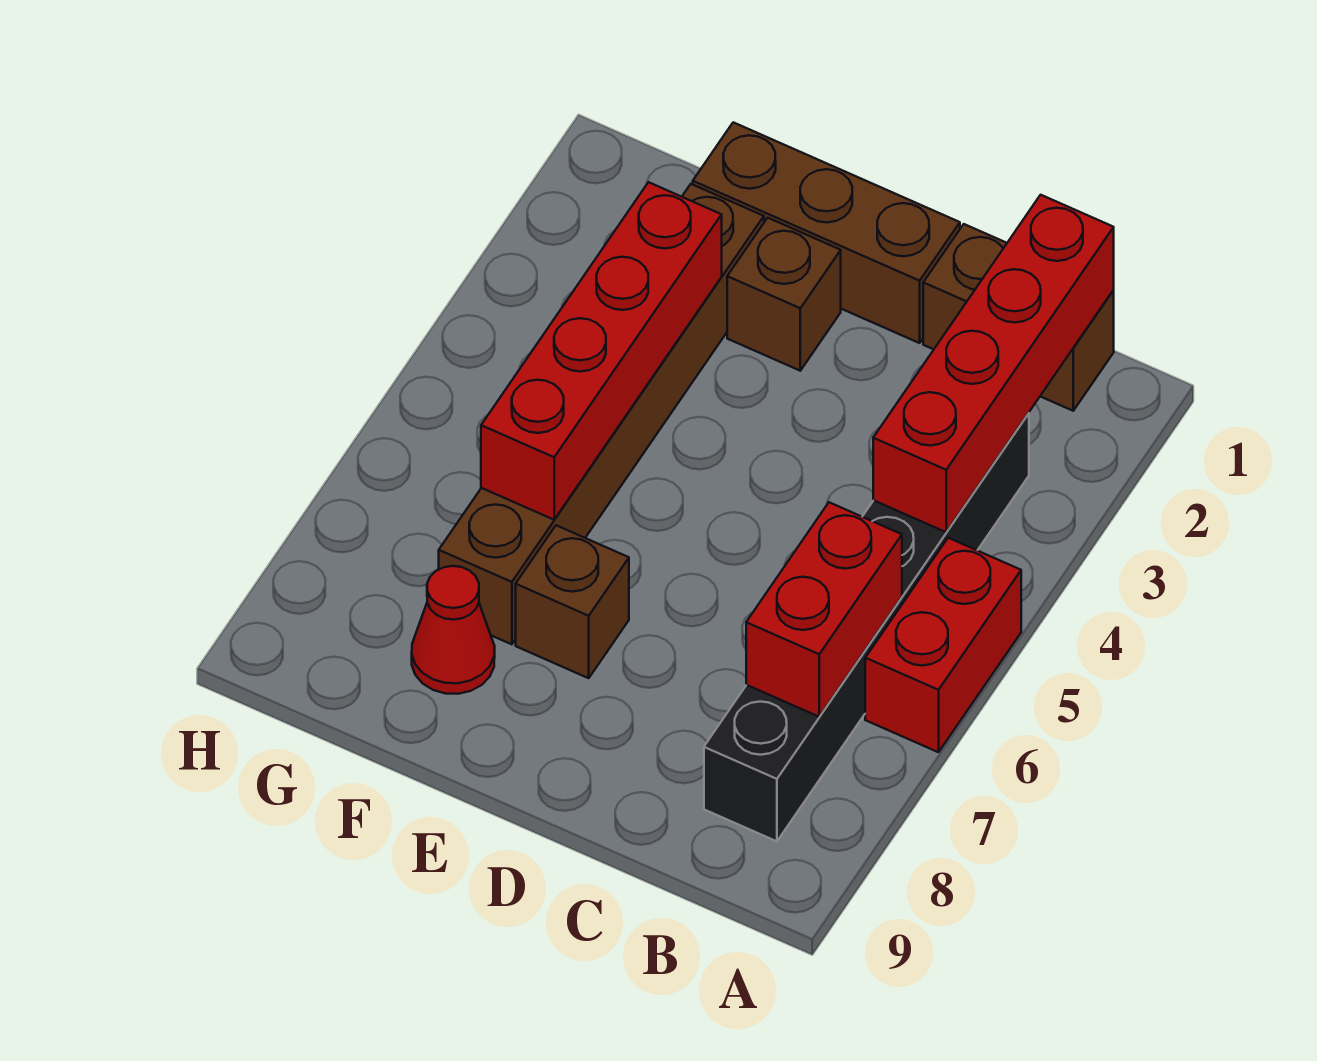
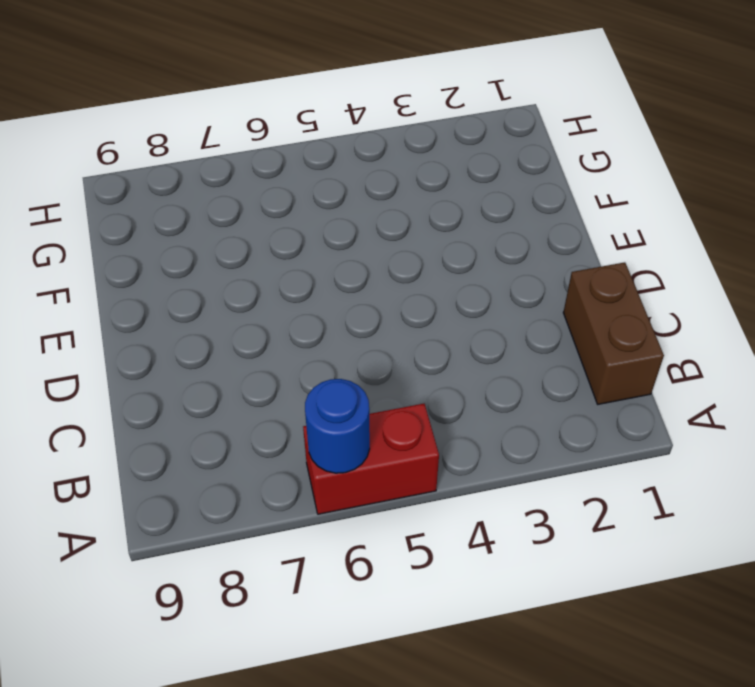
blue round brick A6 level 2 -> none
none -> black brick B3:B8 level 1
none -> brown brick D1:F1 level 1

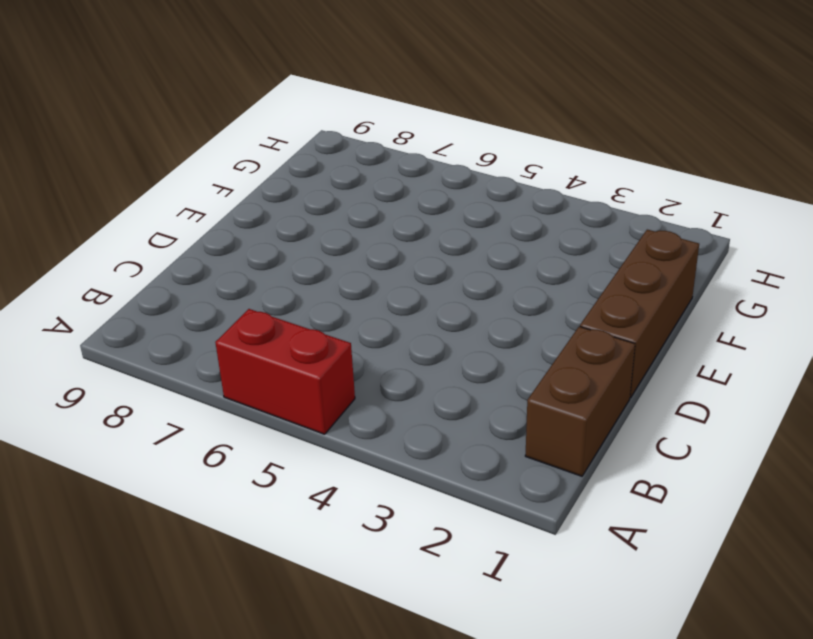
none -> black brick B3:B8 level 1
none -> brown brick E2 level 1

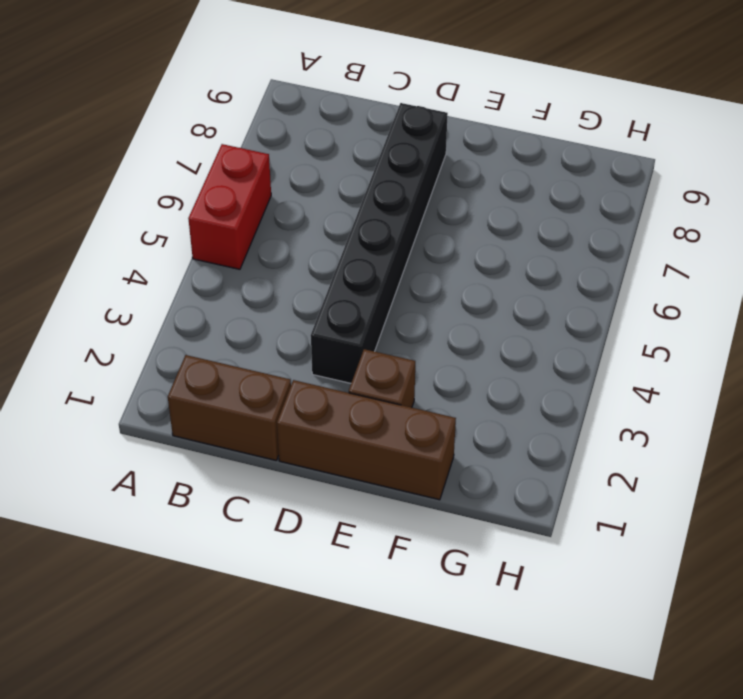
black brick D3:D8 level 1 -> black brick B3:B8 level 1
none -> brown brick E7 level 1
none -> brown brick F2:F7 level 1

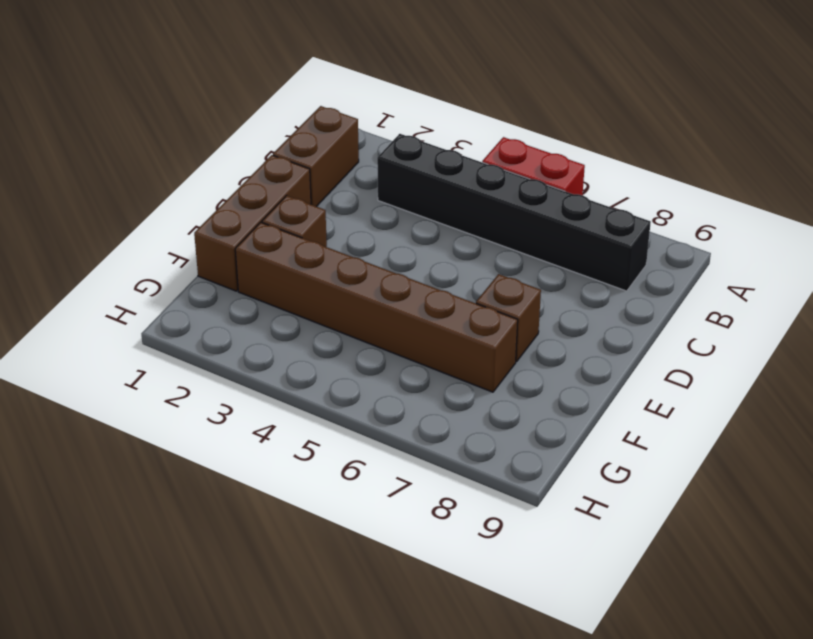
none -> red cone F8 level 1
none -> red brick B1:B4 level 2

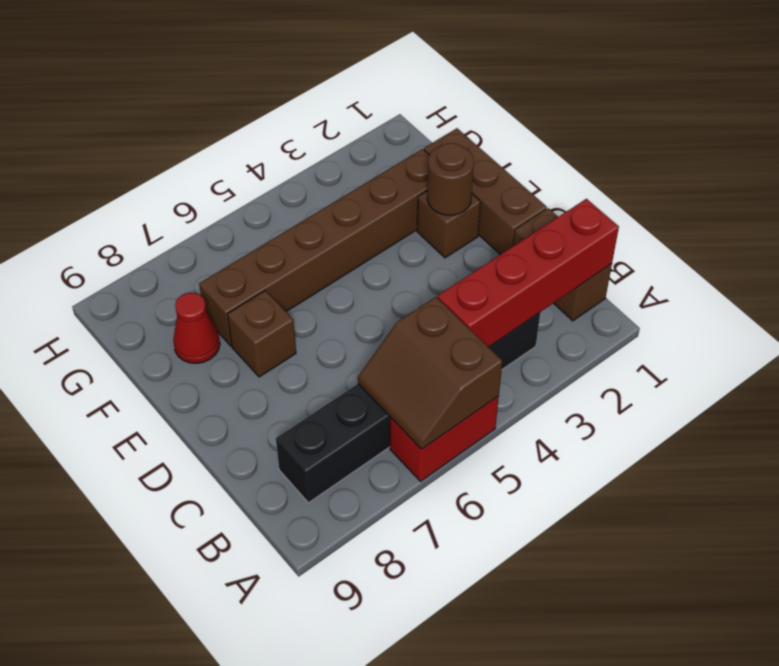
brown slope A5:B6 level 2 top 5 -> red brick B6:B7 level 2
brown round brick E2 level 2 -> none
none -> red brick F3:F6 level 2

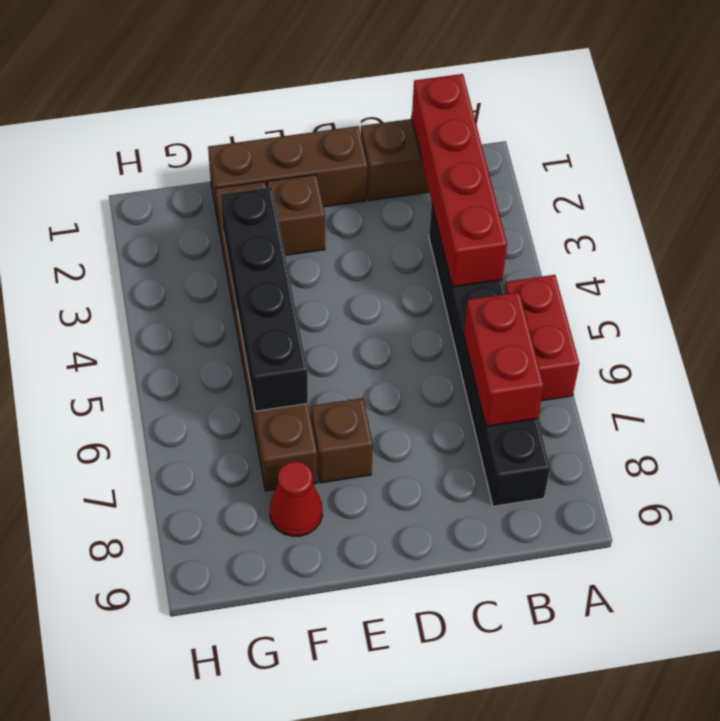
black brick F3:F6 level 2 -> red brick F3:F6 level 2

